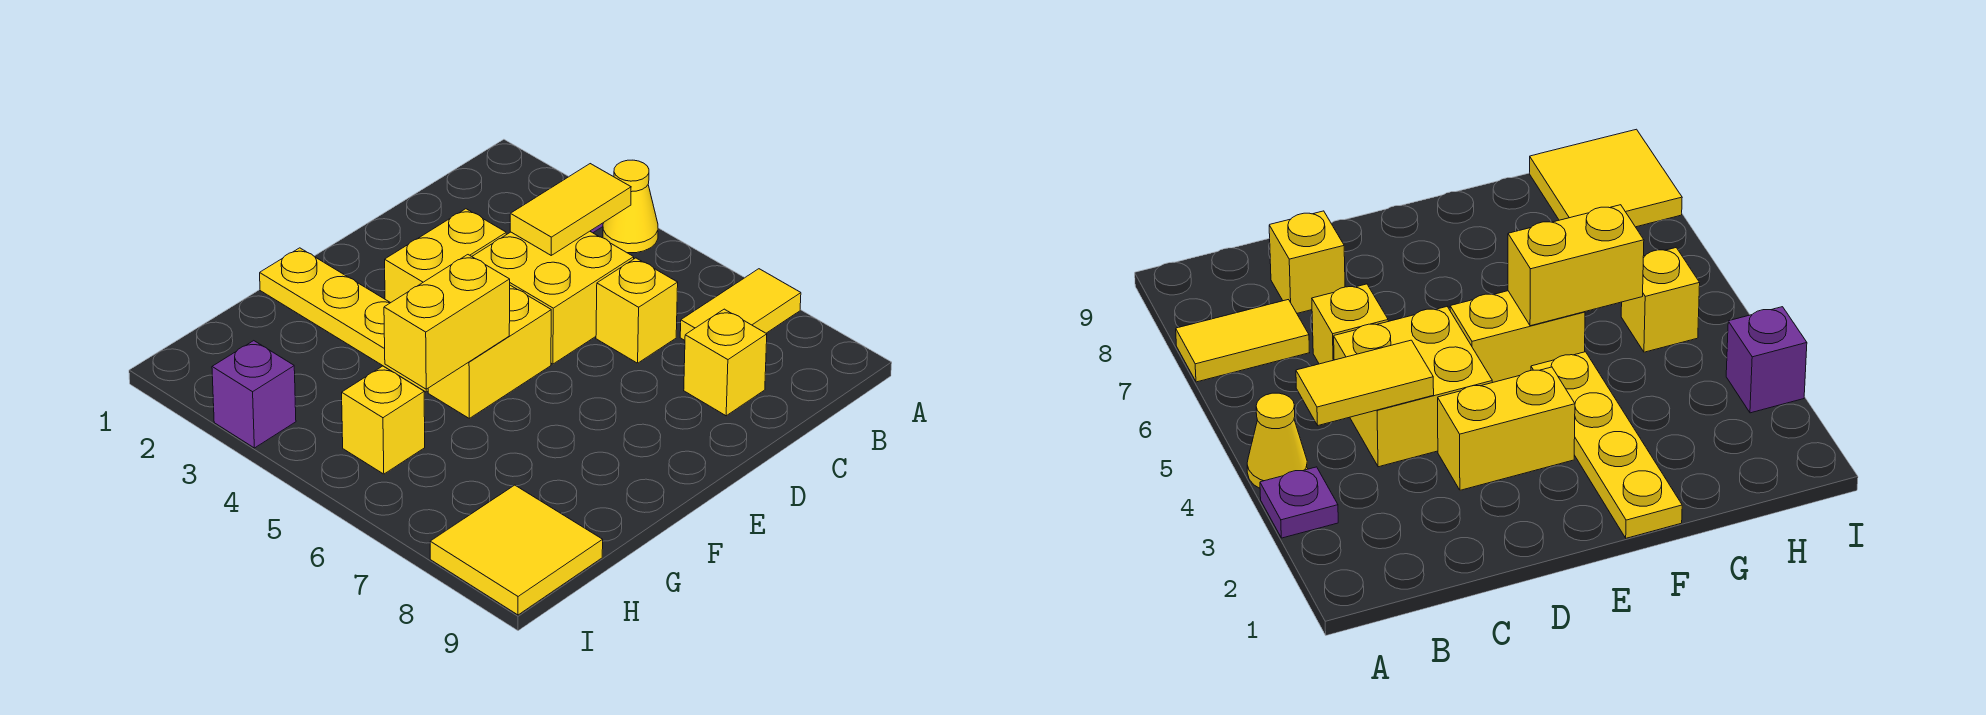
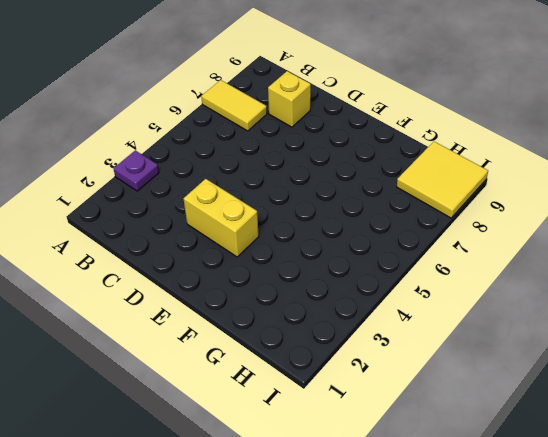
none -> yellow cone A4 level 1
none -> yellow brick C4:D5 level 1
none -> yellow brick C6 level 1

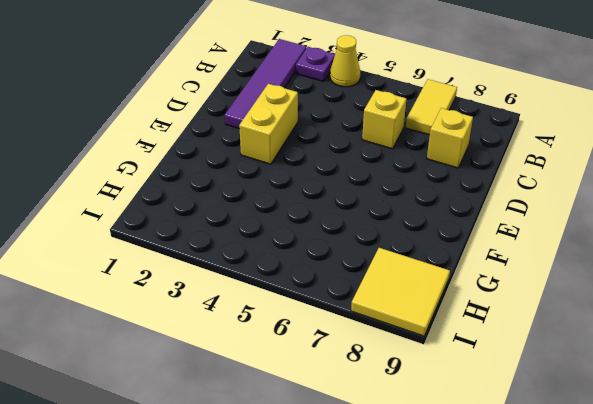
purple tile A2:D2 level 1 -> none
none -> yellow brick C4:D5 level 1
none -> yellow brick E5:F5 level 1
none -> yellow plate F1:F4 level 1

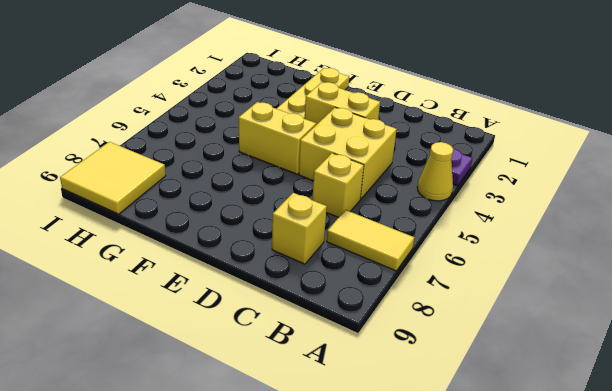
none -> yellow brick H5 level 1
none -> purple brick I3 level 1
none -> yellow tile B4:C4 level 2

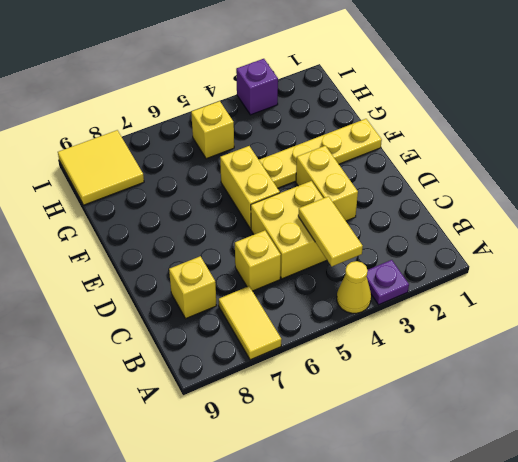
none -> yellow brick F5:G5 level 2

